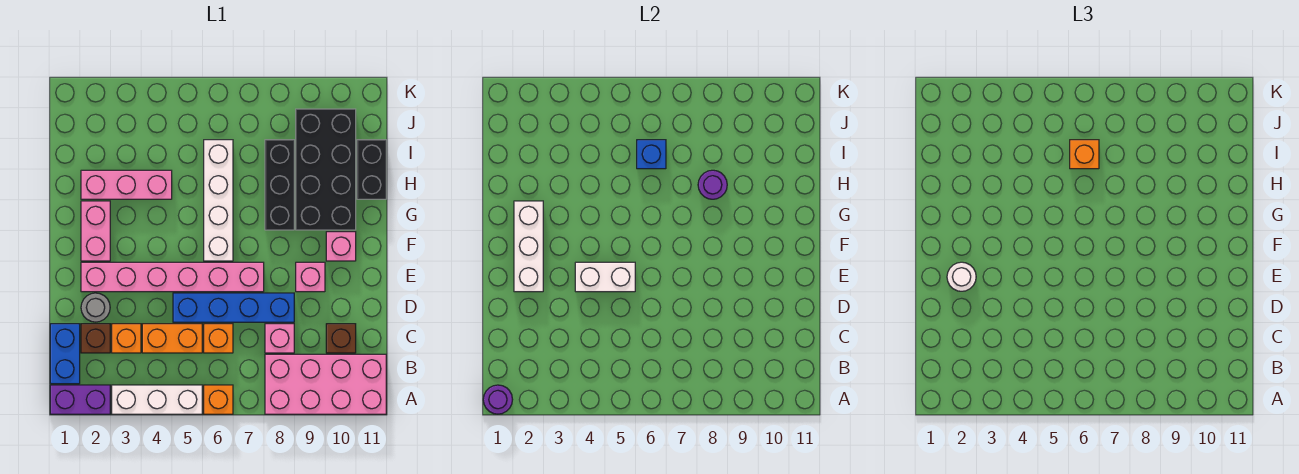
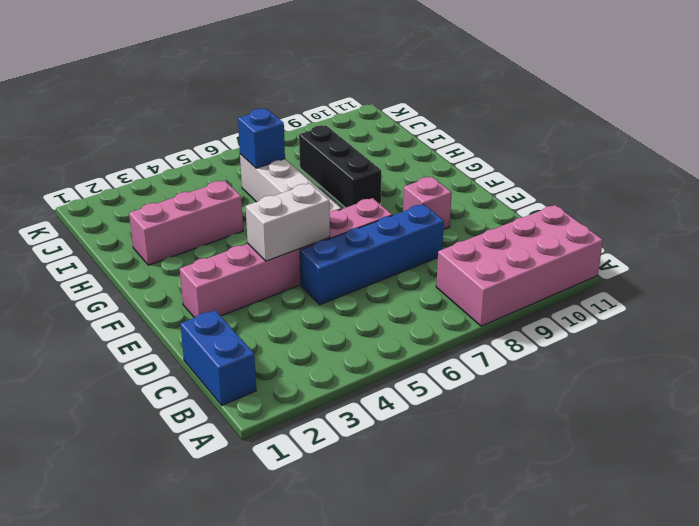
none -> purple brick A1:A2 level 1
none -> white brick A3:A5 level 1
none -> orange brick A6 level 1

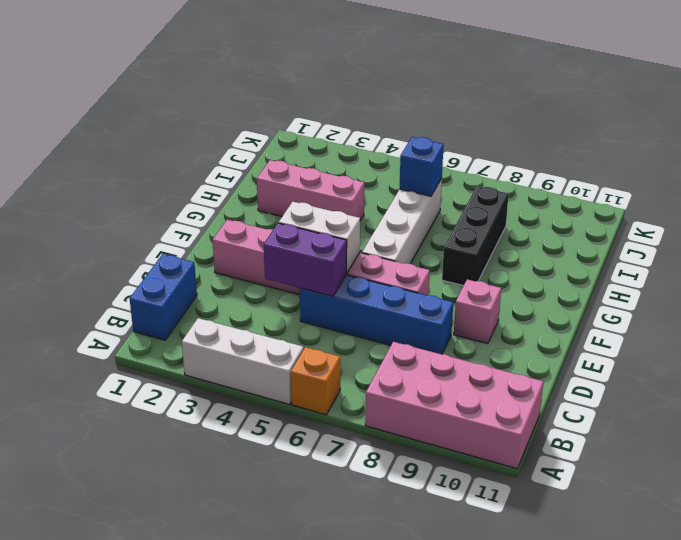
purple brick D4:D5 level 2 -> purple brick A1:A2 level 1
none -> brown brick C2 level 1
none -> orange brick C3 level 1
none -> orange brick C4:C5 level 1

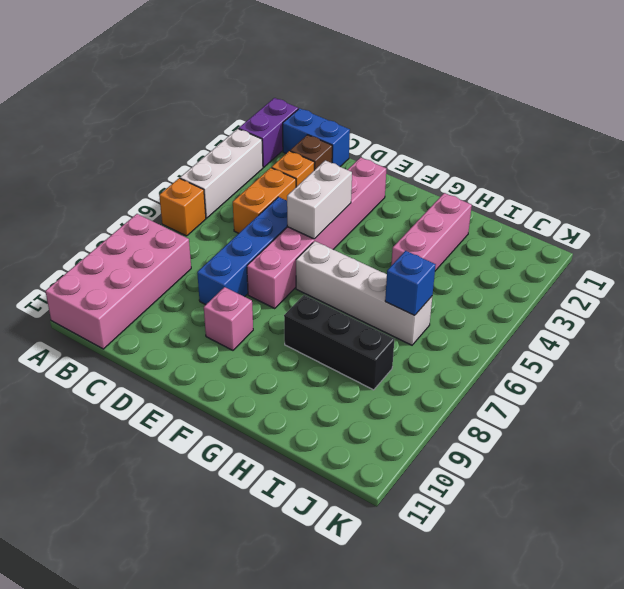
none -> orange brick C6 level 1
none -> pink brick C8 level 1
none -> brown brick C10 level 1

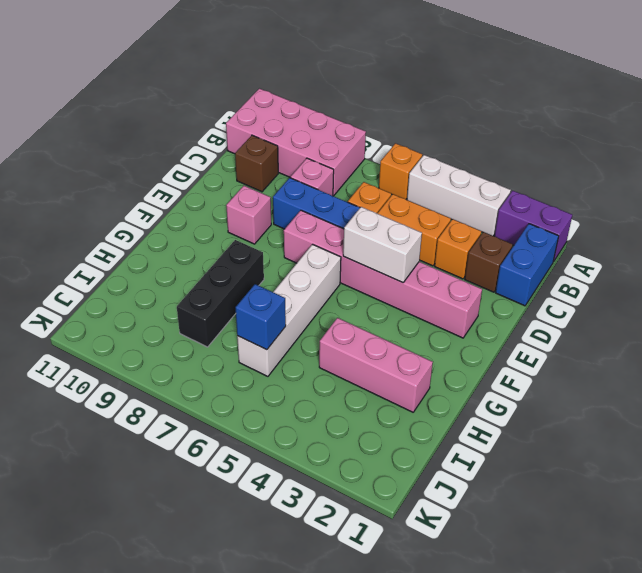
none -> grey round brick D2 level 1
none -> pink brick F2:G2 level 1
none -> pink brick F10 level 1

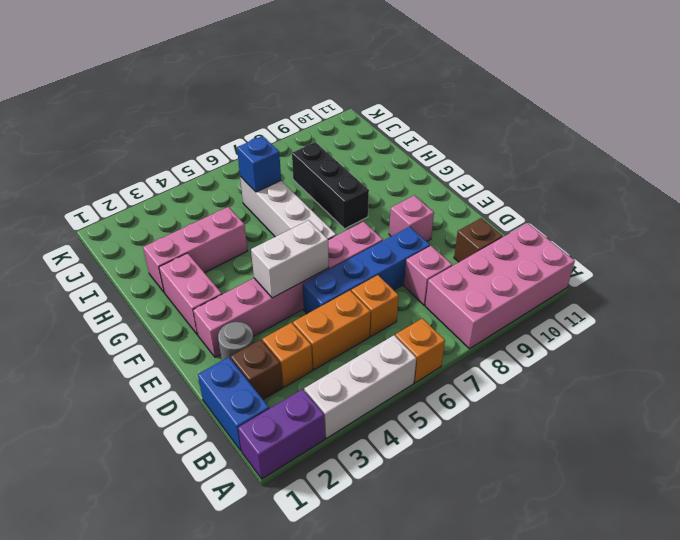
none -> pink brick F10 level 1
none -> black brick G9:J10 level 1
none -> black brick H11:I11 level 1

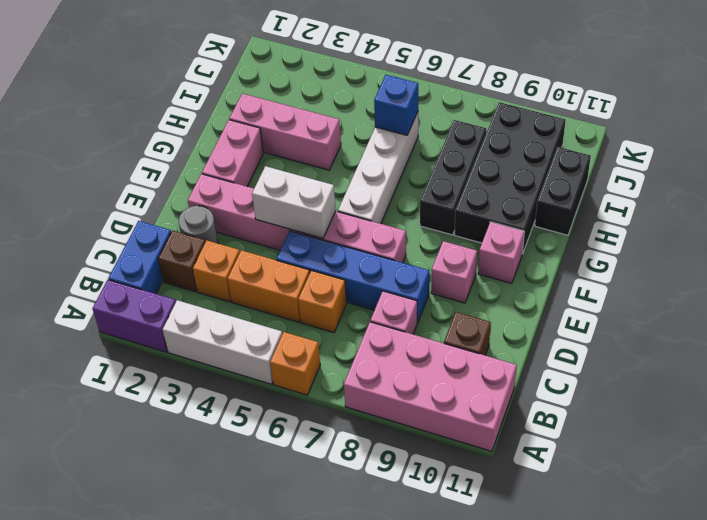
none -> purple round brick A1 level 2
none -> white brick E2:G2 level 2
none -> purple round brick H8 level 2

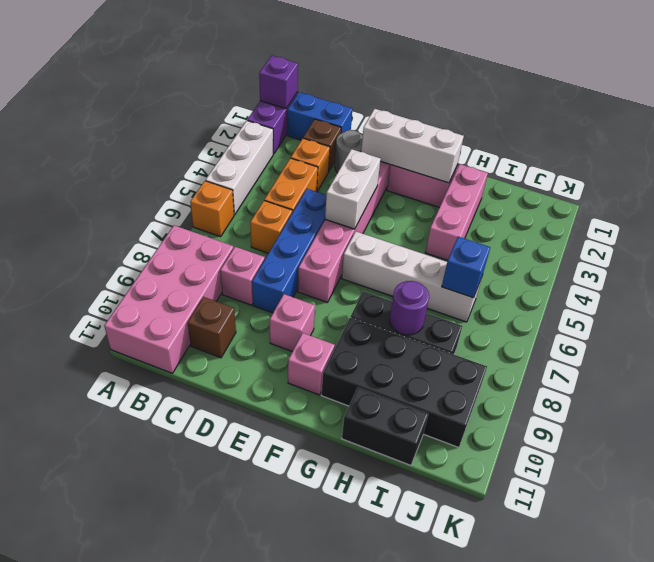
purple brick A1 level 2 -> purple round brick A1 level 2
none -> white round brick E2 level 3
none -> orange brick I6 level 3

